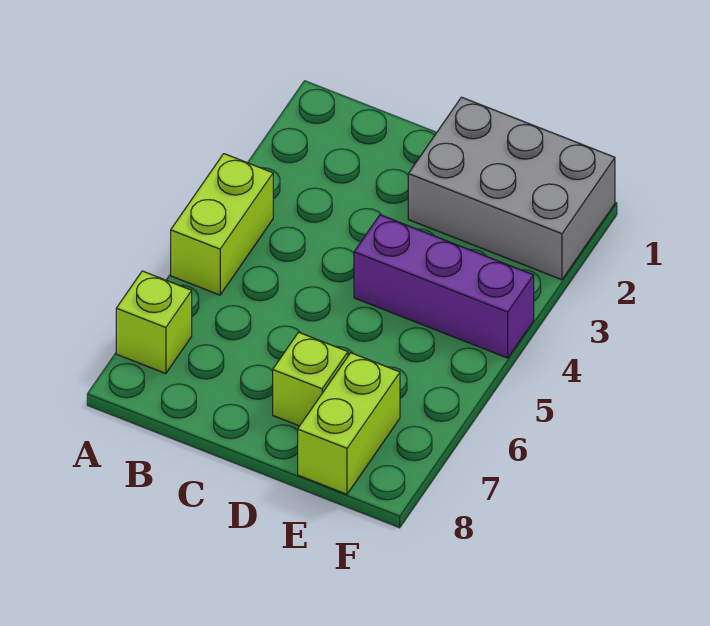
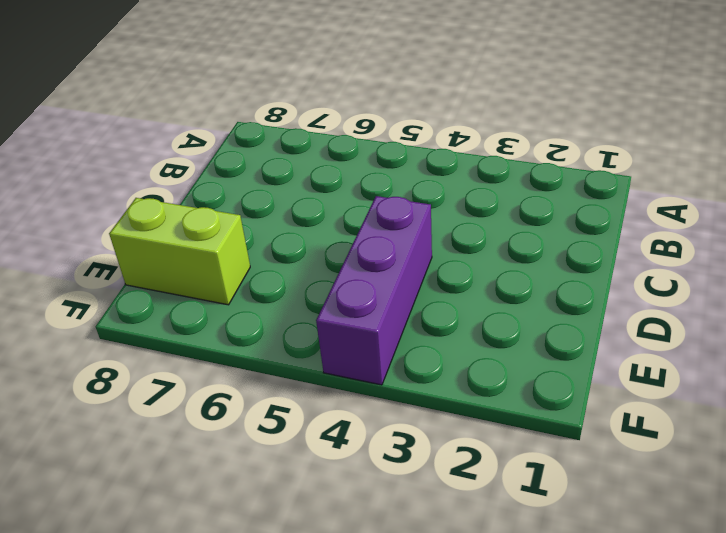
none -> lime brick A4:A5 level 1
none -> lime brick A7 level 1

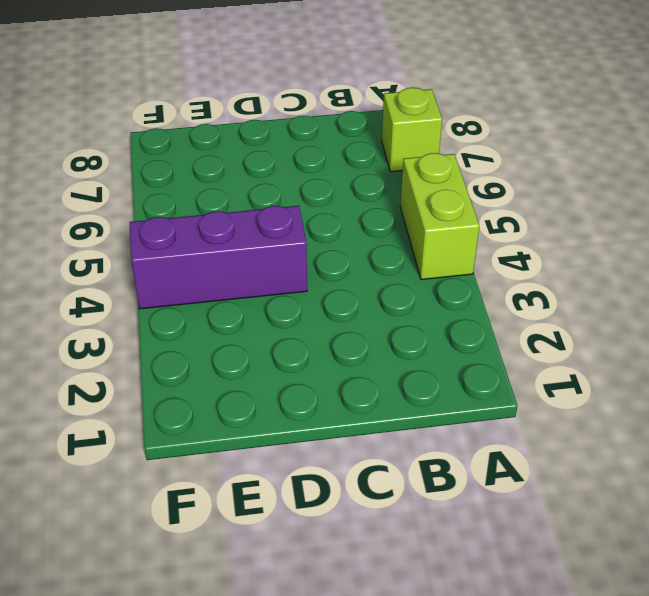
none -> grey brick D1:F2 level 1
none -> lime brick D7 level 1

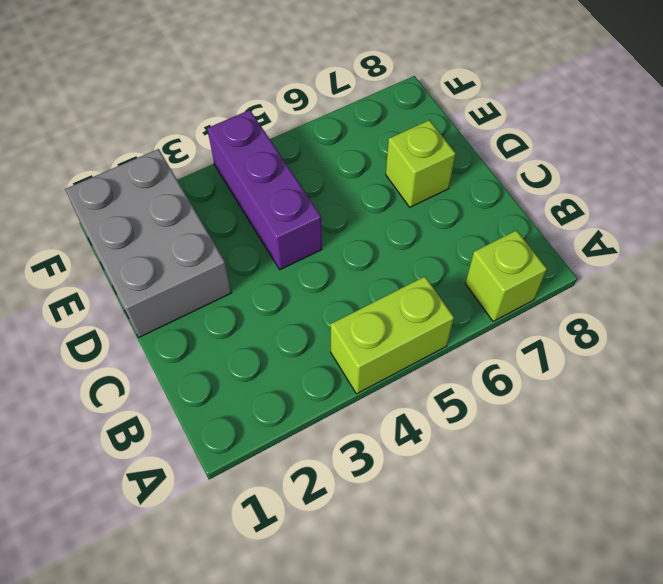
none -> lime brick E7:E8 level 1

